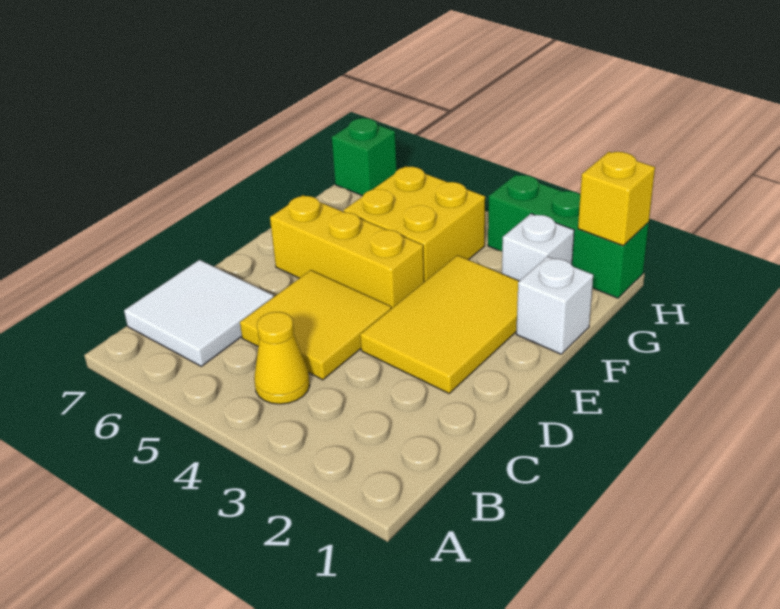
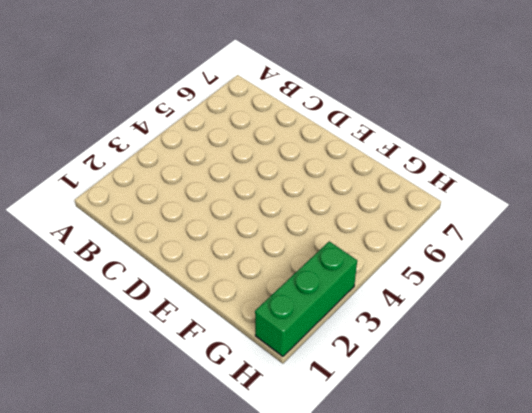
none -> yellow cone B4 level 1
none -> white tile B6:C7 level 1

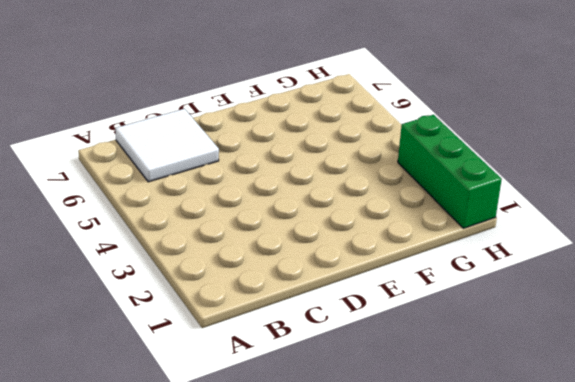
none -> yellow cone B4 level 1
none -> yellow tile C4:D5 level 1

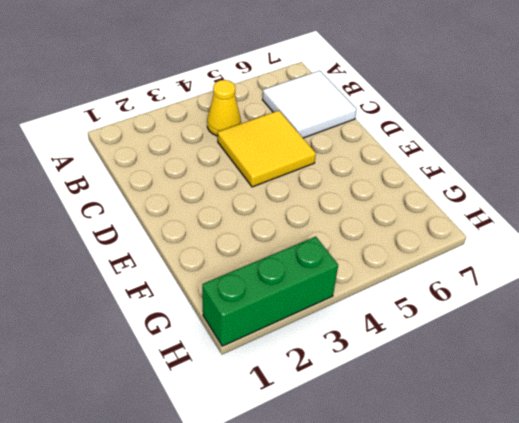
none -> yellow tile D2:F3 level 1
none -> yellow brick E4:E6 level 1

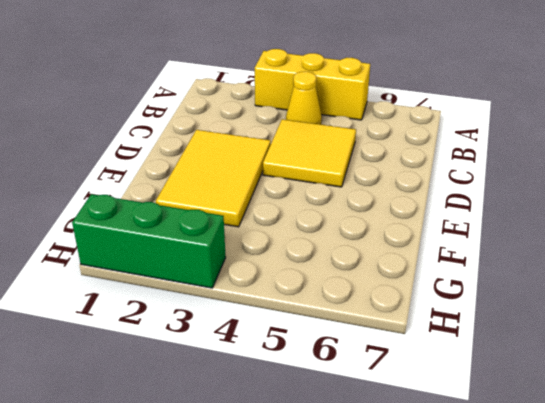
yellow brick A3:A5 level 1 -> yellow brick E4:E6 level 1
none -> white tile B6:C7 level 1
none -> white brick F1 level 1

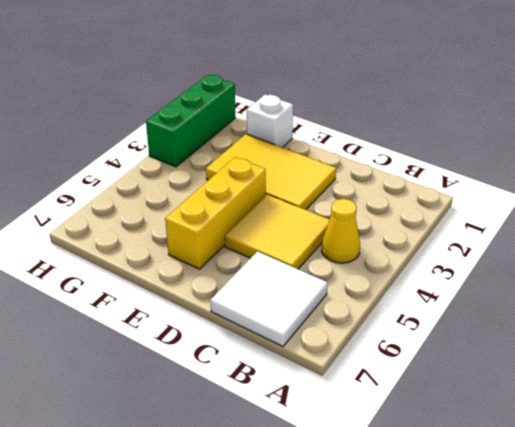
none -> yellow brick F4:G5 level 1
none -> white brick G2 level 1

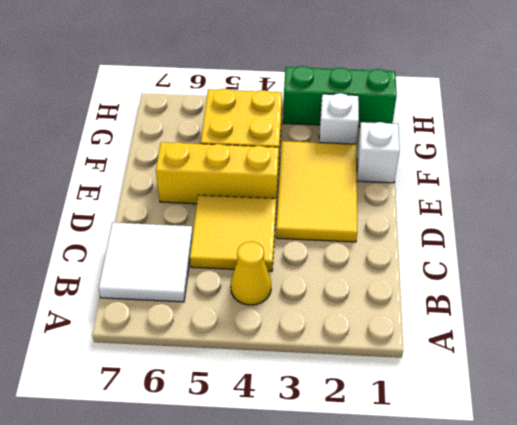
none -> green brick H7 level 1
none -> yellow brick H1 level 2

